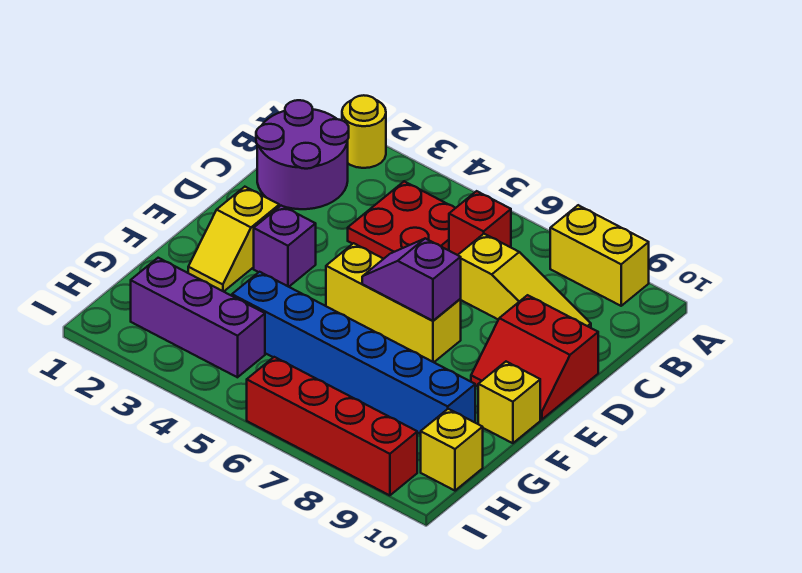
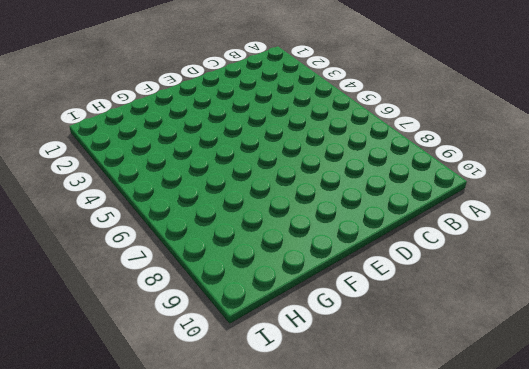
none -> yellow round brick A2 level 1
none -> yellow brick A8:A9 level 1
none -> purple round brick B1:C2 level 1

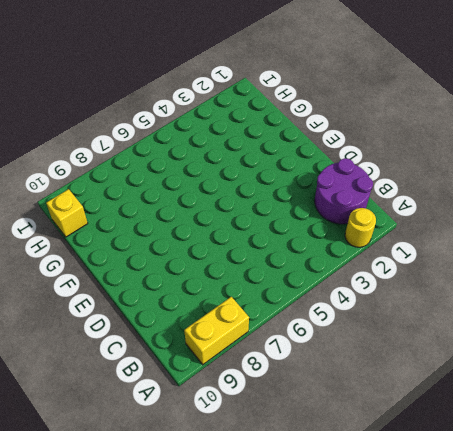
none -> red plate B4:C5 level 1
none -> red brick B6 level 1
none -> yellow slope C7:C9 level 1 top 7

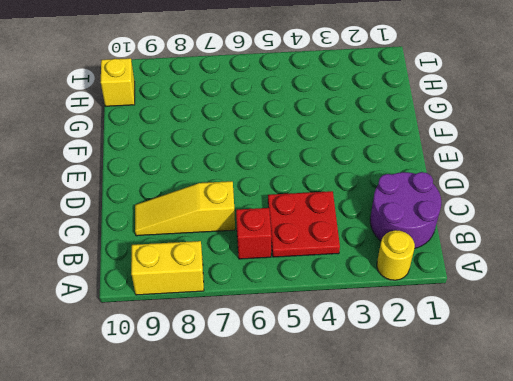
none -> red slope D9:E10 level 1 top D
none -> yellow slope E2:F2 level 1 top E
none -> purple brick E3 level 1

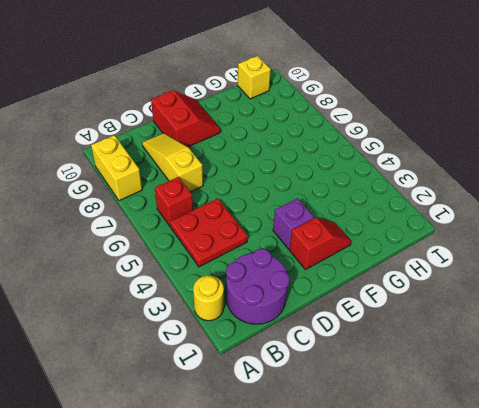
red slope E2:F2 level 1 top E -> yellow slope E2:F2 level 1 top E
none -> yellow brick E5:E7 level 1
none -> yellow brick F10 level 1
none -> blue brick G4:G9 level 1

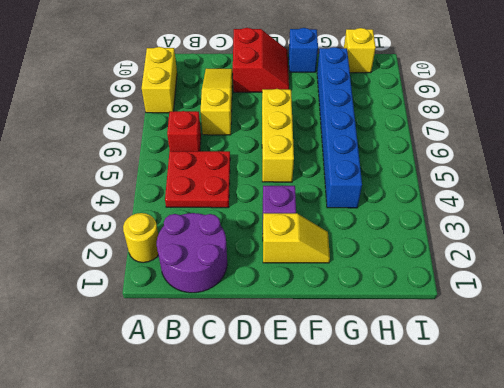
blue brick F10 level 1 -> yellow brick F10 level 1
none -> purple brick H2:H4 level 1
none -> red brick I6:I9 level 1
none -> purple slope E6:E7 level 2 top 7

